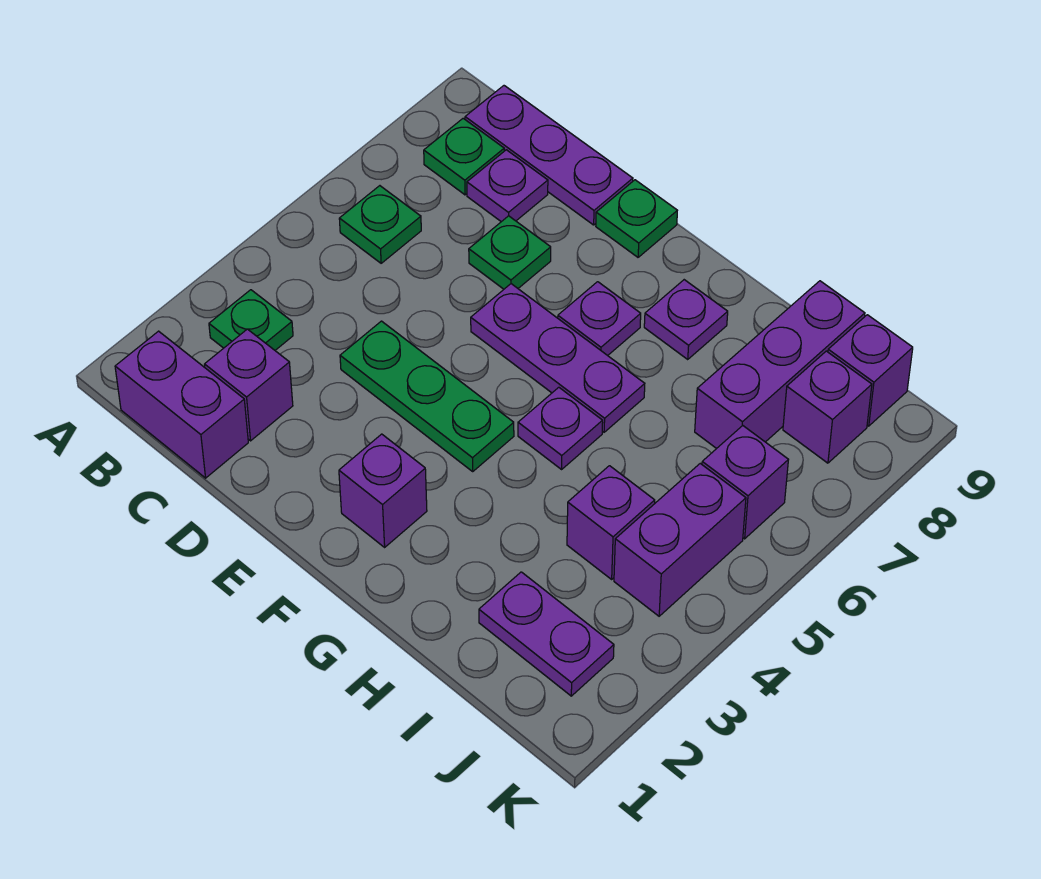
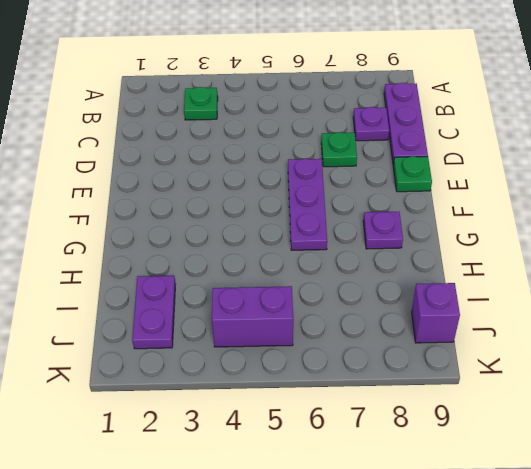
none -> purple brick B1:C1 level 1
none -> green plate B6 level 1
none -> green plate B8 level 1

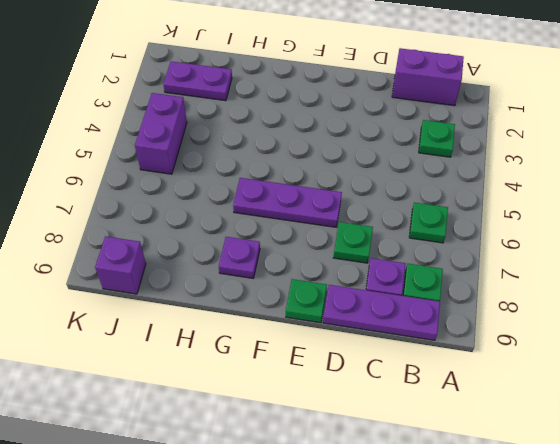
none -> purple brick C2 level 1
none -> green plate D4:F4 level 1
none -> purple brick F2 level 1

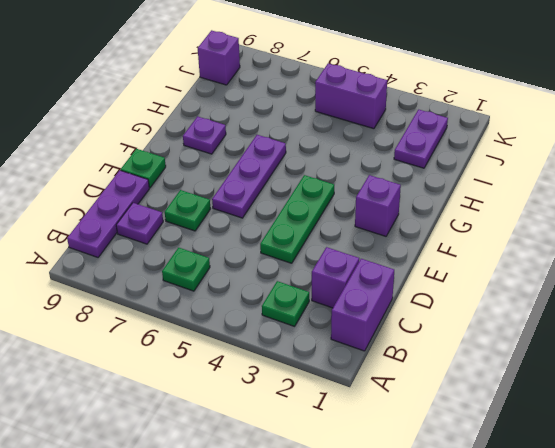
none -> green plate B8 level 1
none -> purple plate F7 level 1
none -> purple plate G5 level 1

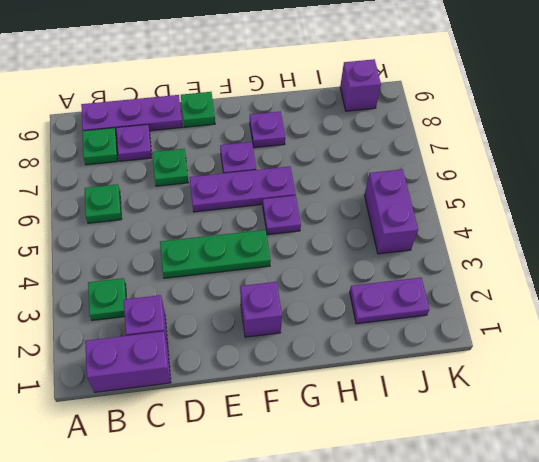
none -> purple brick I4 level 1
none -> purple brick I7:I9 level 1
none -> purple brick J6 level 1

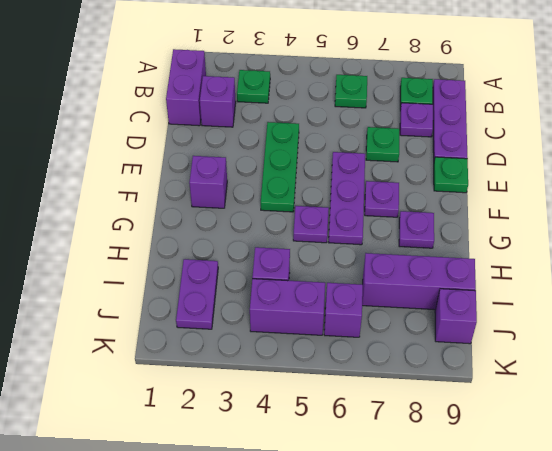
none -> purple brick J8 level 1

